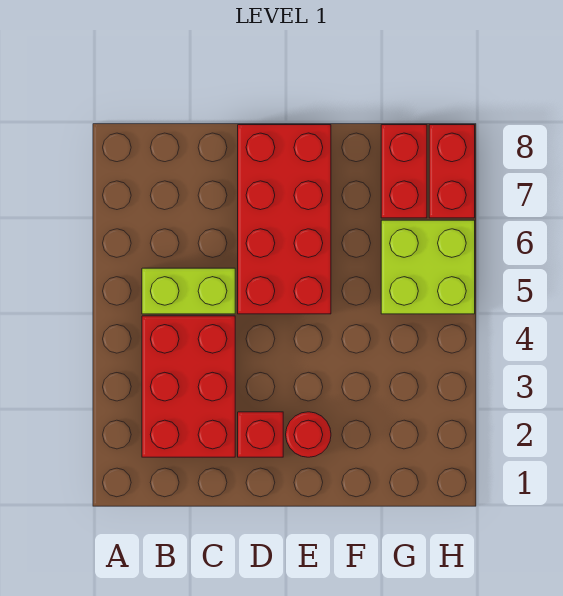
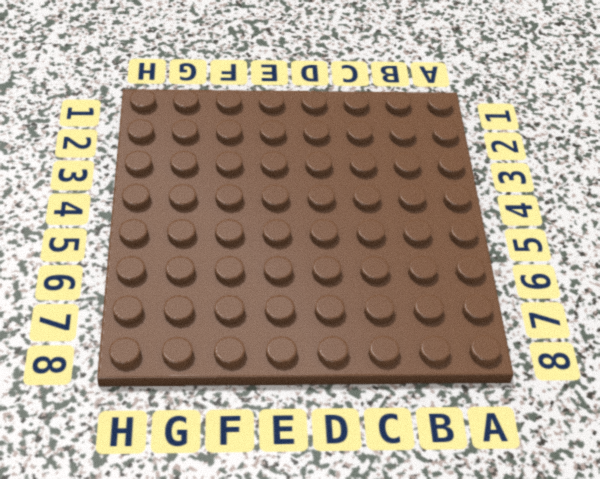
none -> red brick B2:C4 level 1
none -> lime brick B5:C5 level 1

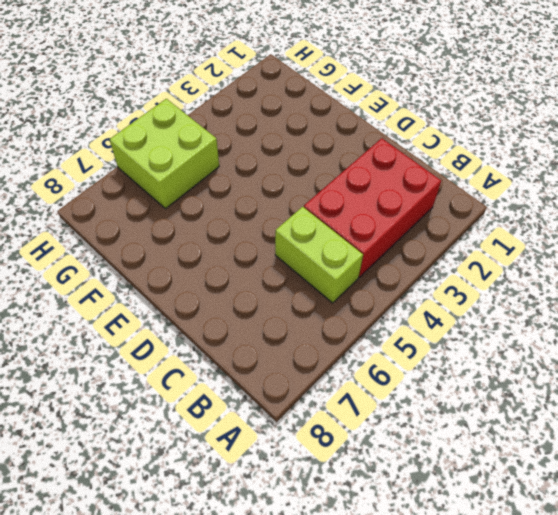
none -> red brick D2 level 1
none -> red brick D5:E8 level 1

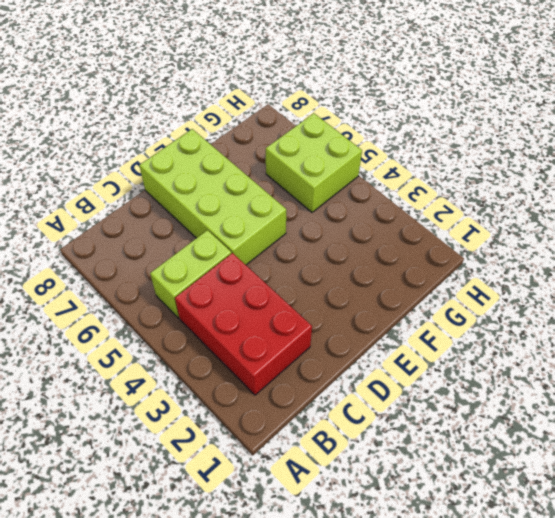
lime brick D5:E8 level 1 -> red brick D5:E8 level 1
none -> red brick D2 level 1
none -> red round brick E2 level 1

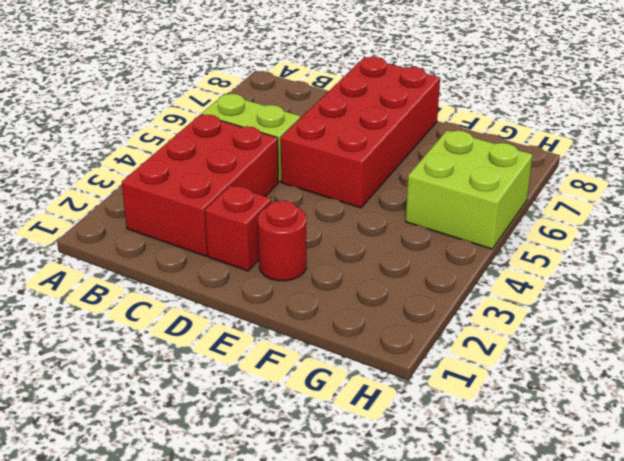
none -> red brick G7:G8 level 1
none -> red brick H7:H8 level 1

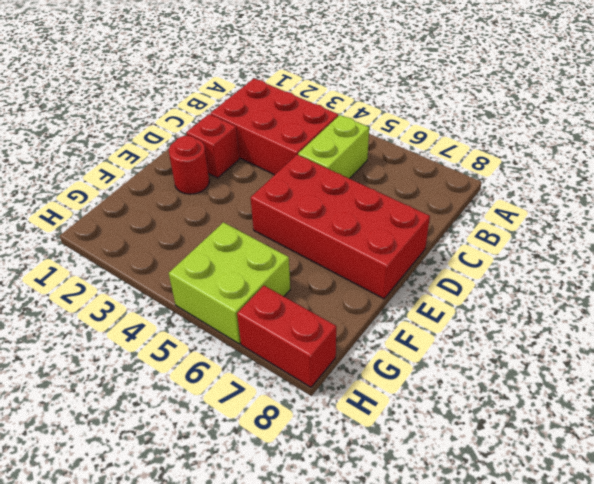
none -> red brick G7:G8 level 1

